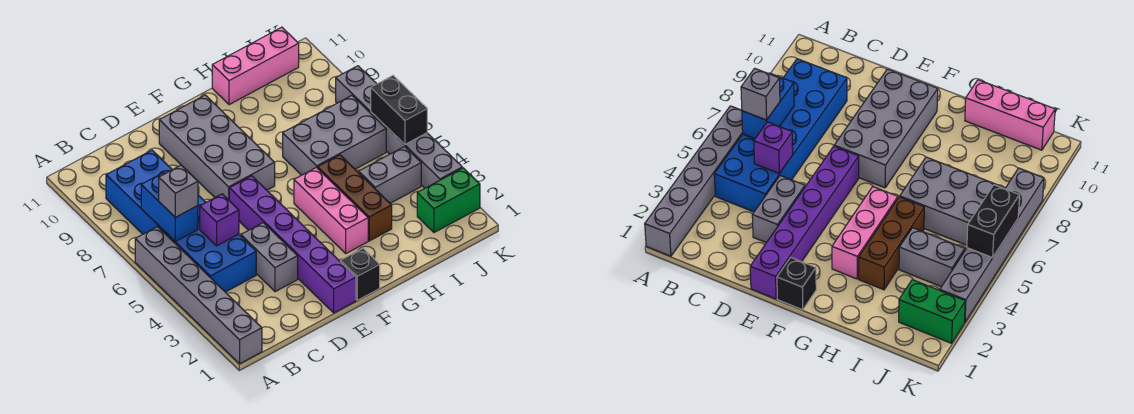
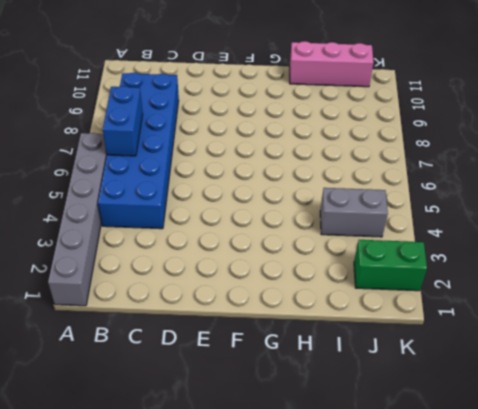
none -> grey brick D3:D4 level 1
none -> purple brick E1:E6 level 1
none -> grey brick E7:F10 level 1

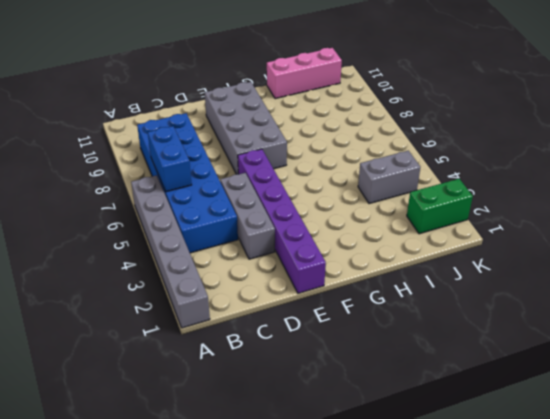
grey brick D3:D5 level 1 -> grey brick D3:D4 level 1
none -> black brick F1 level 1
none -> pink brick G3:G5 level 1
none -> brown brick H3:H5 level 1

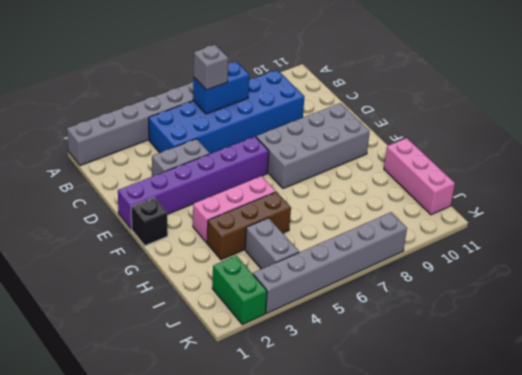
none -> grey brick H6:J7 level 1
none -> purple brick C5 level 2
none -> black brick K5:K6 level 2

